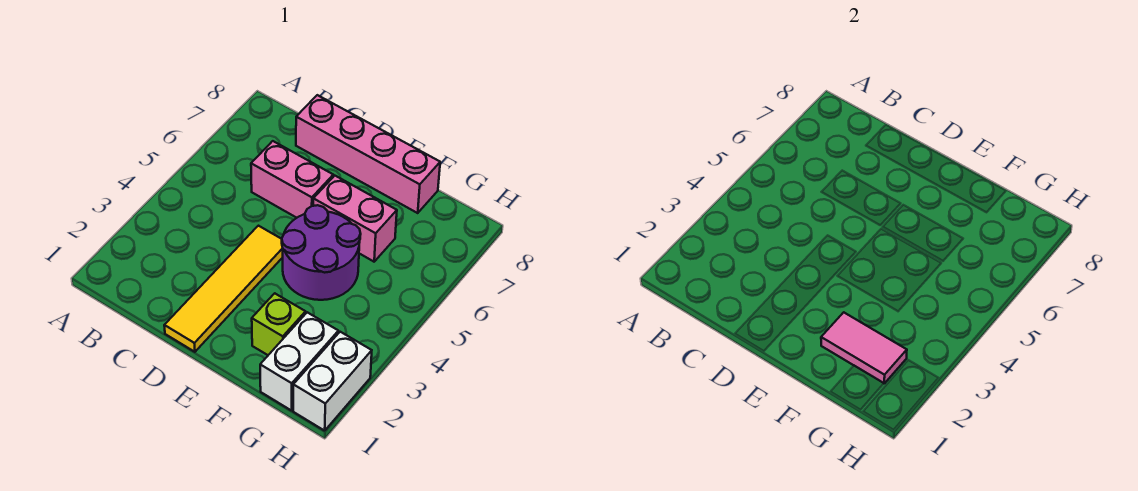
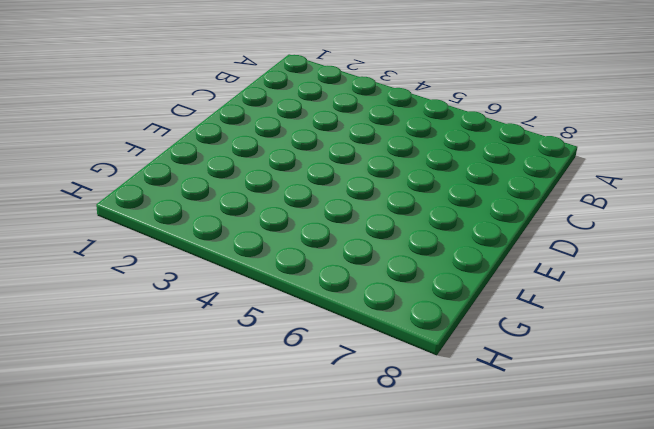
none -> pink brick C6:D6 level 1
none -> pink brick C8:F8 level 1

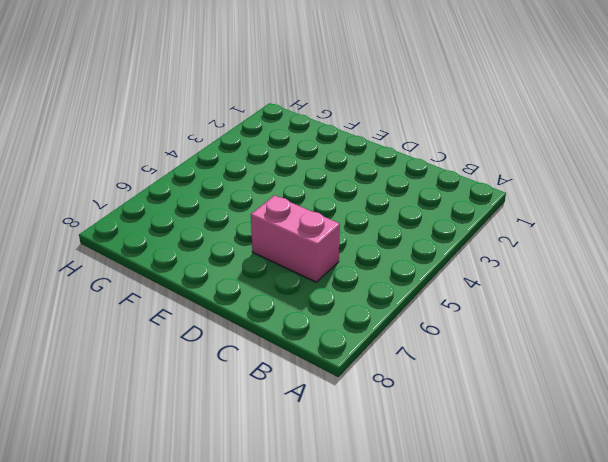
none -> pink brick C8:F8 level 1
none -> yellow tile D1:D4 level 1

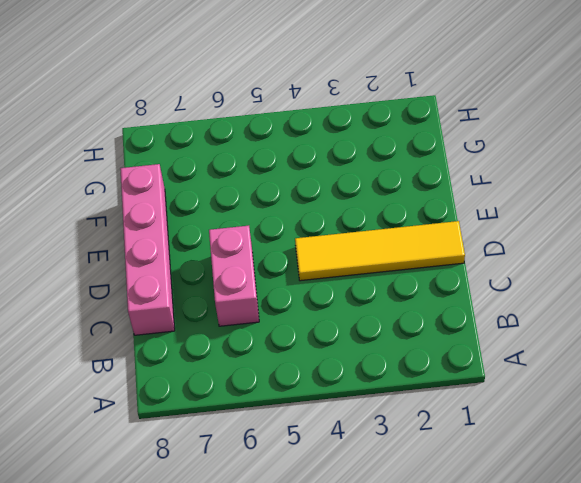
none -> purple round brick E4:F5 level 1
none -> pink brick E6:F6 level 1

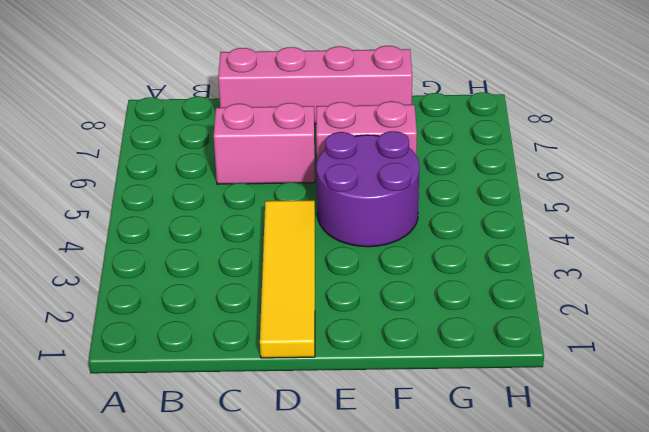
none -> lime brick F2 level 1
none -> white brick G1:G2 level 1

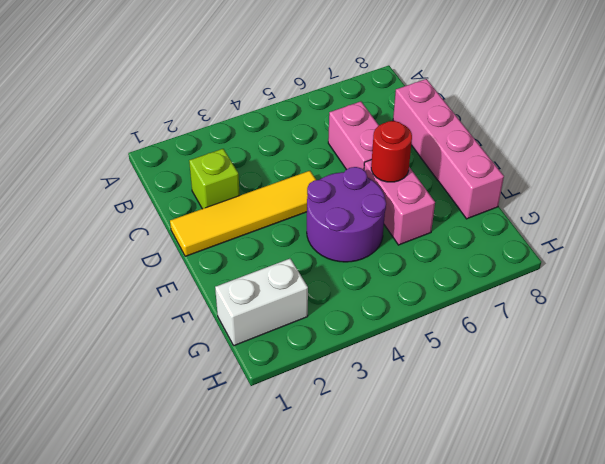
lime brick C2 level 1 -> lime brick F2 level 1
red round brick E6 level 2 -> none
none -> white brick H1:H2 level 1
none -> pink tile F2:G2 level 2

